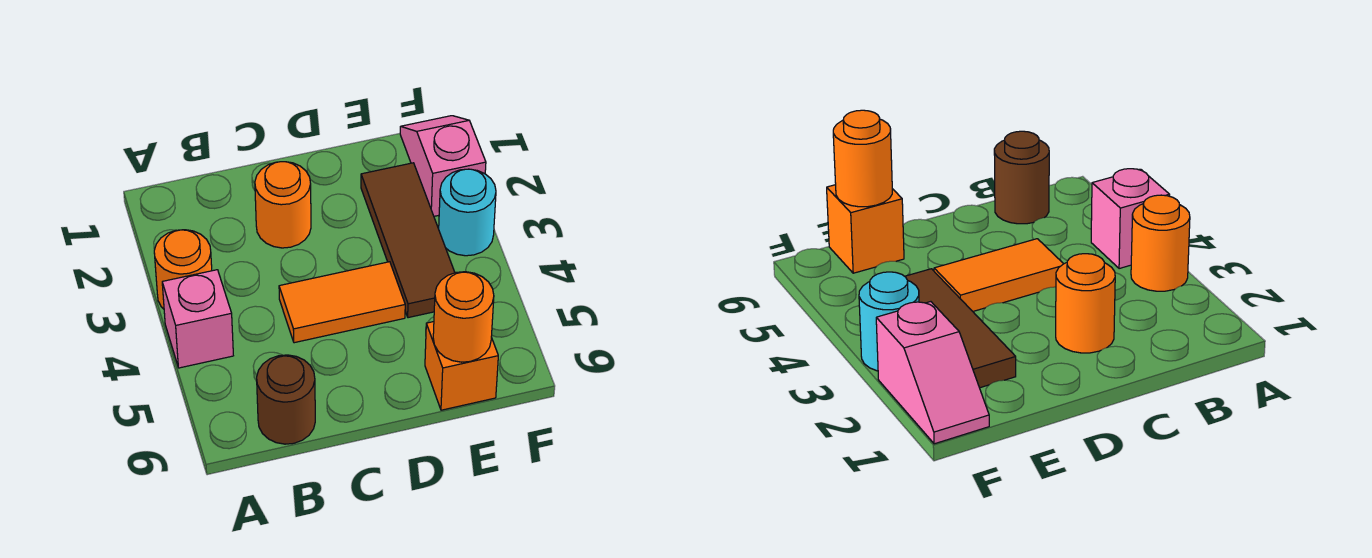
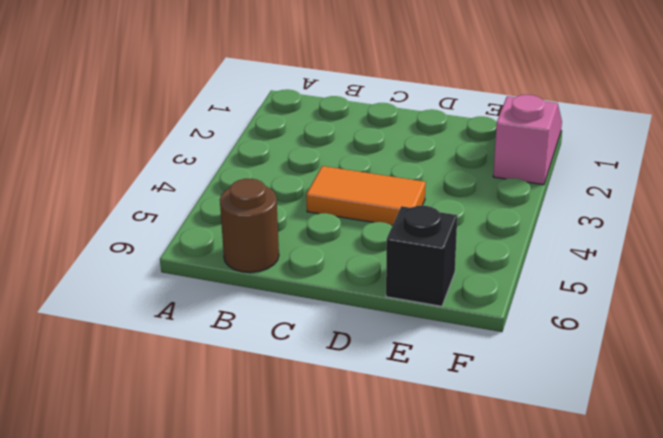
black brick E6 level 1 -> orange brick E6 level 1
none -> orange round brick A3 level 1
none -> pink brick A4 level 1

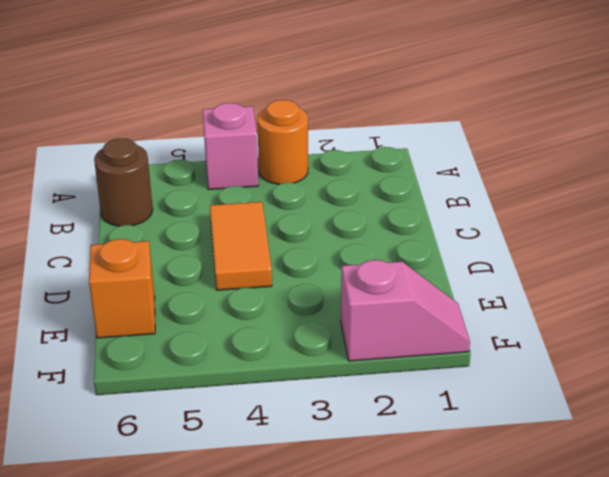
none -> orange round brick C2 level 1
none -> brown tile E2:E4 level 1

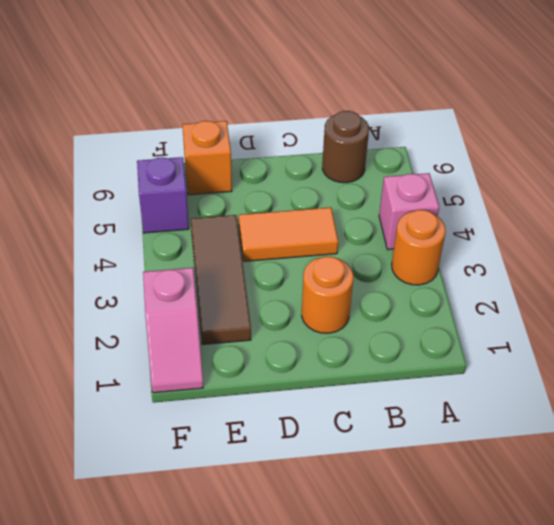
purple brick F5 level 1 -> none
none -> cyan round brick F3 level 1
none -> orange round brick E6 level 2

